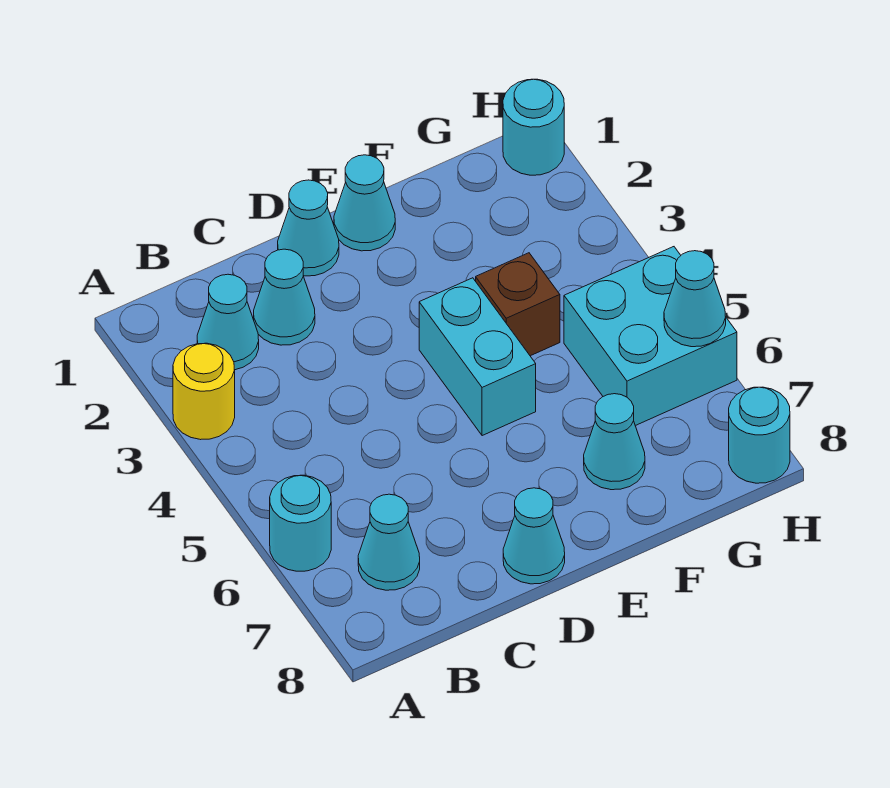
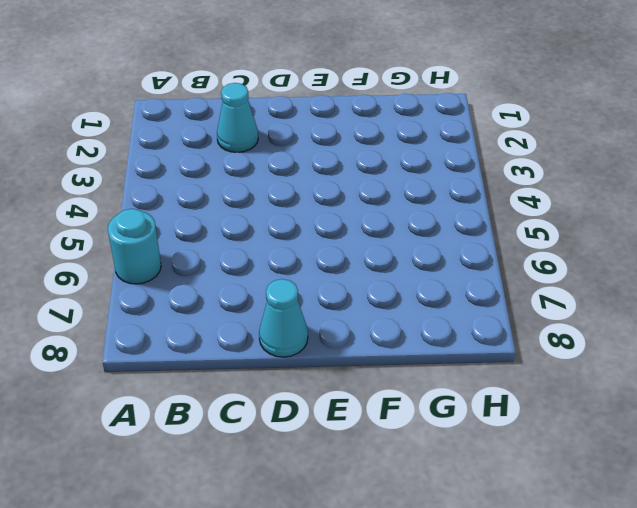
none -> yellow round brick A3 level 1
none -> cyan cone B2 level 1
none -> cyan cone B7 level 1

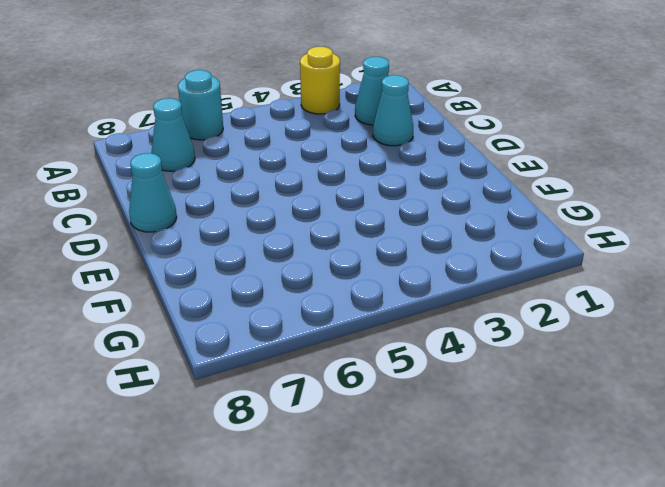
none -> cyan cone D1 level 1
none -> cyan cone E1 level 1
none -> cyan brick E4:E5 level 1

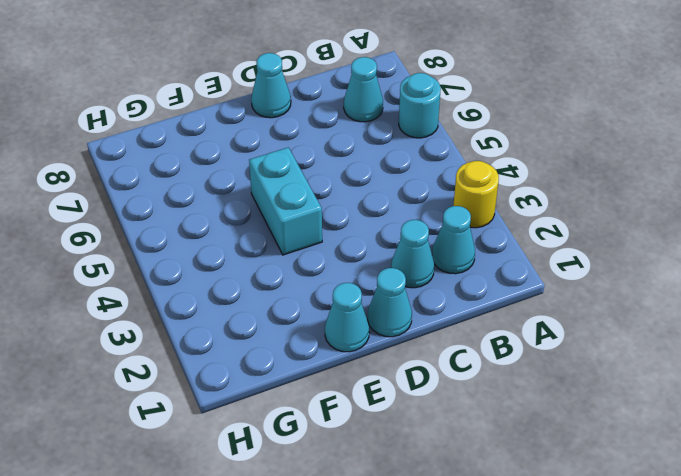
none -> brown brick F4 level 1
none -> cyan cone F7 level 1
none -> cyan brick G5:H6 level 1

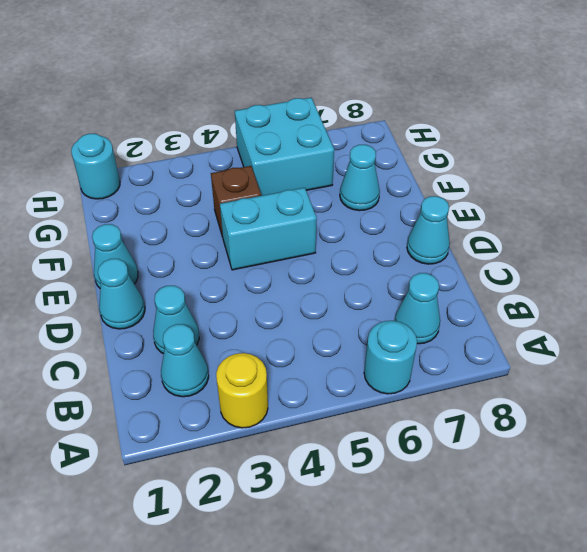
none -> cyan round brick H8 level 1
none -> cyan cone H6 level 2

